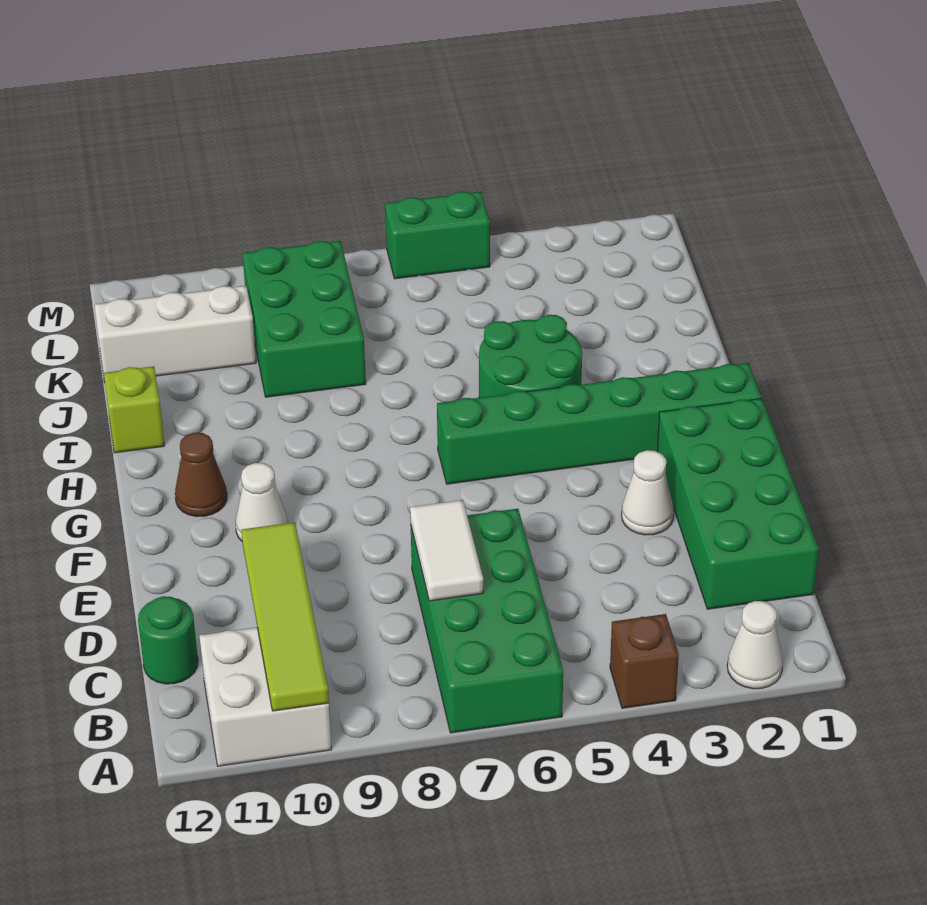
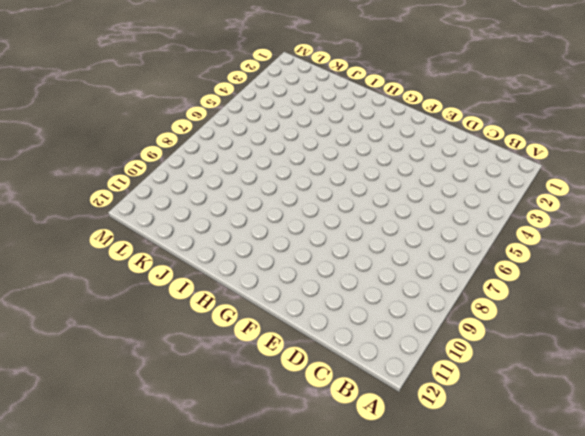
none -> white cone A2 level 1
none -> brown brick A4 level 1
none -> green brick A6:D7 level 1

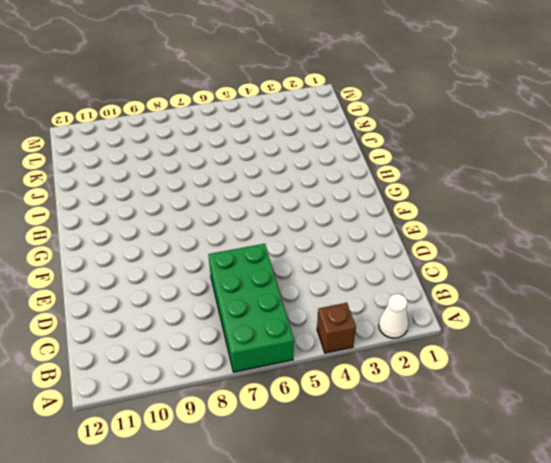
none -> white brick A10:B11 level 1
none -> green brick C1:F2 level 1
none -> green round brick C12 level 1

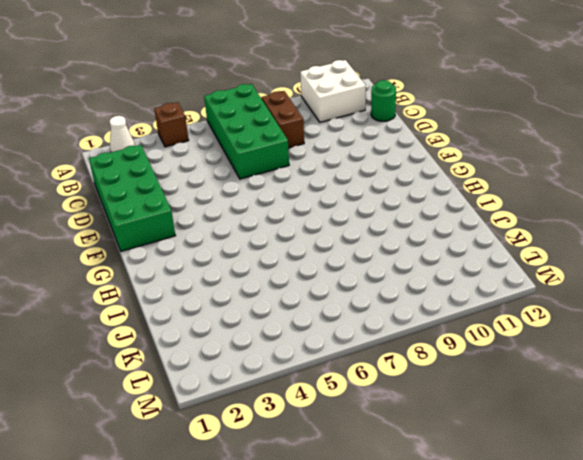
brown brick B8:C8 level 1 -> none
none -> white cone E3 level 1
none -> white cone F10 level 1
none -> green brick G1:G6 level 1

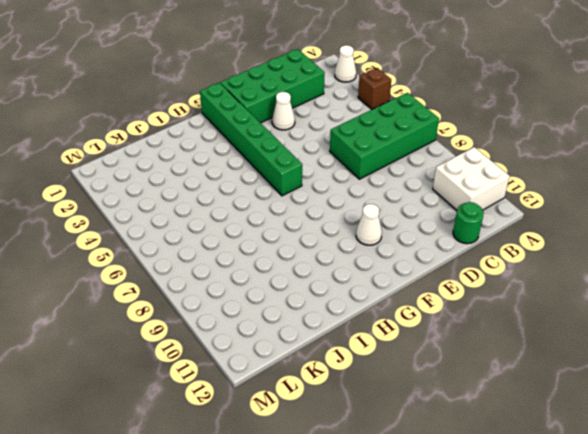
none -> brown cone G11 level 1
none -> green round brick H4:I5 level 1
none -> lime brick I12 level 1

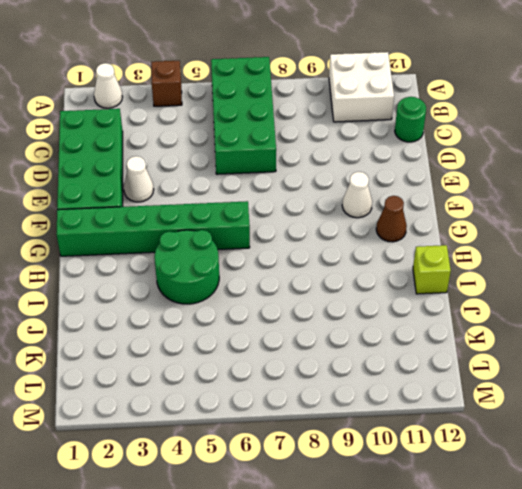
none -> green brick J8:L9 level 1
none -> white brick K10:K12 level 1
none -> green brick M5:M6 level 1

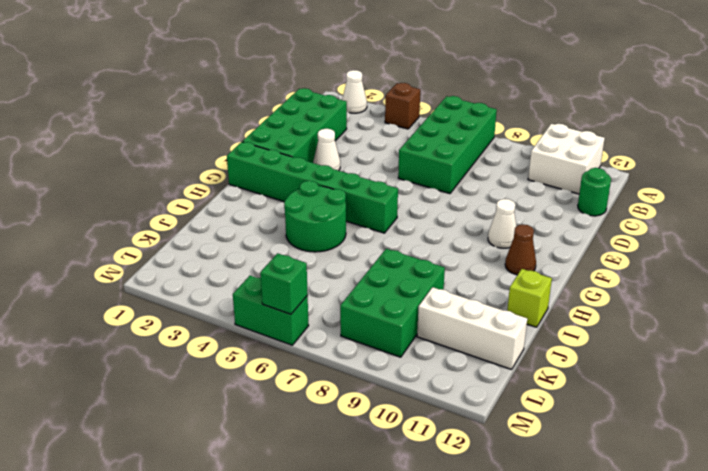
green brick M6 level 2 -> none
none -> lime tile A10:D10 level 2
none -> white tile C7:D7 level 2

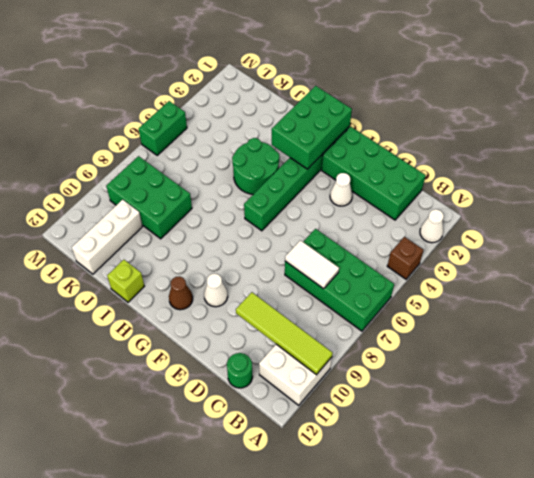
green brick G1:H3 level 2 -> none

